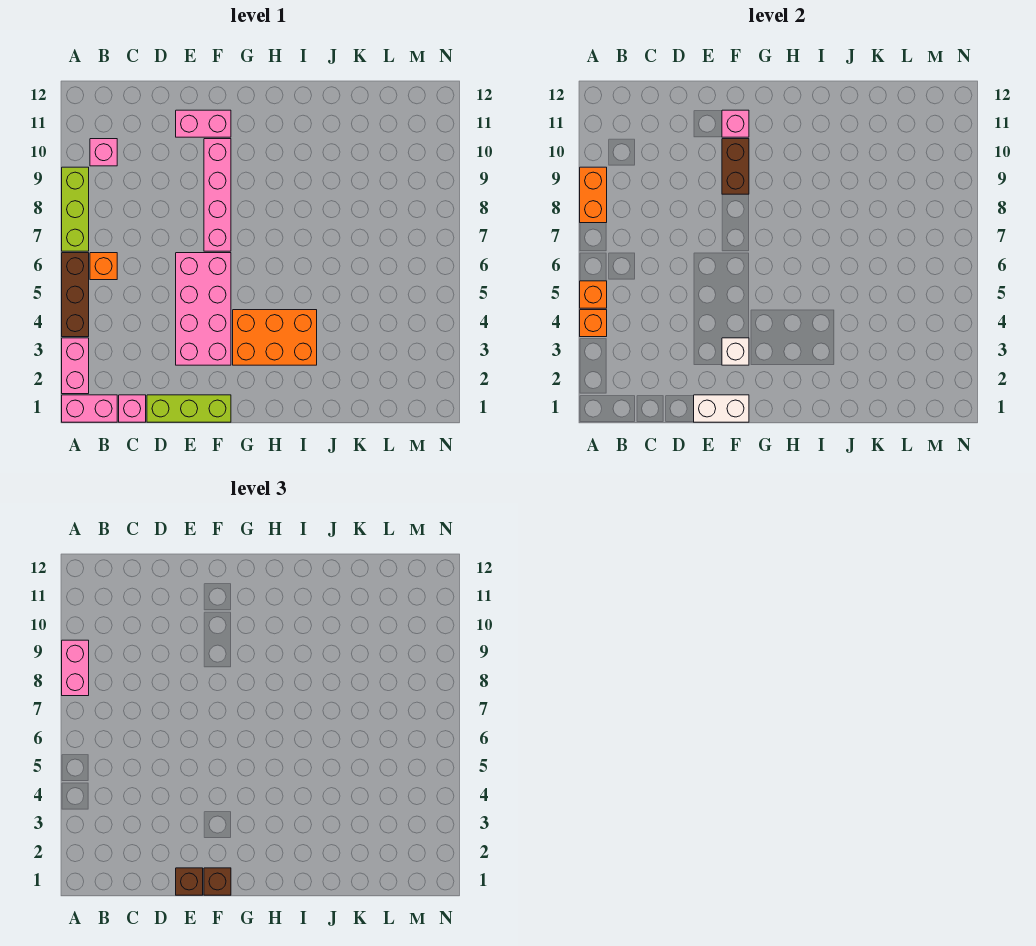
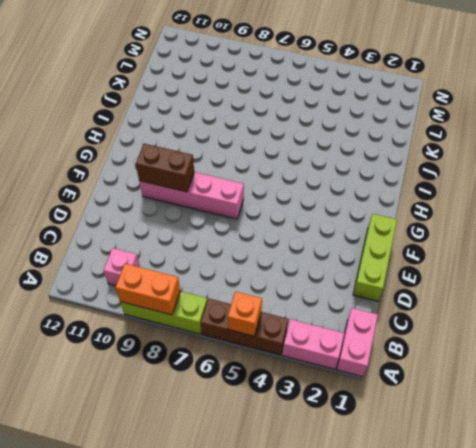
none -> orange brick B6 level 1
none -> pink brick C1 level 1
none -> pink brick E3:F6 level 1

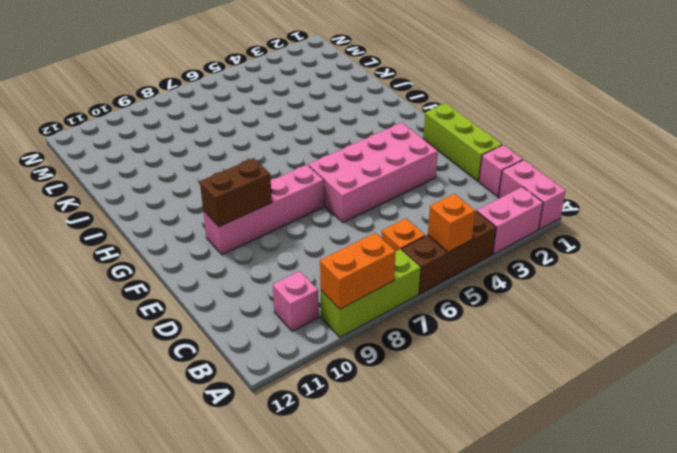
none -> pink brick E11:F11 level 1
none -> orange brick G3:I4 level 1
none -> orange brick A4 level 2

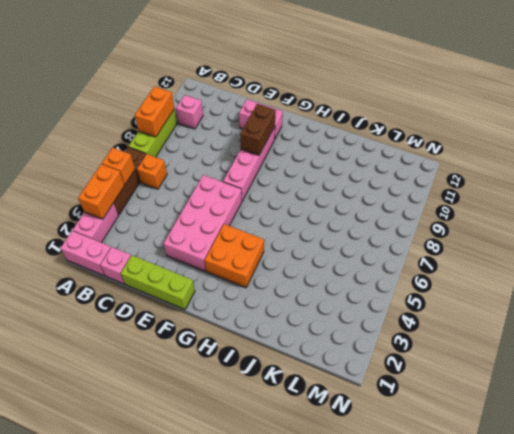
orange brick A3:A4 level 2 -> orange brick A4 level 2
orange brick G3:H4 level 1 -> orange brick G3:I4 level 1
none -> white brick E1:F1 level 2
none -> white brick F3 level 2
none -> pink brick F11 level 2

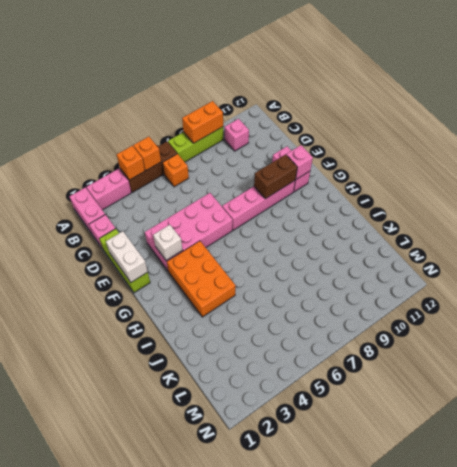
none -> pink brick A8:A9 level 3
none -> brown brick E1 level 3
none -> brown brick F1 level 3

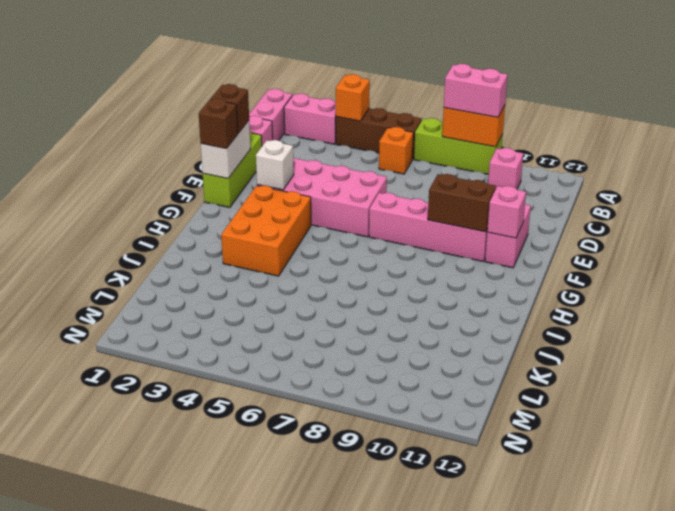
none -> orange brick A5 level 2

